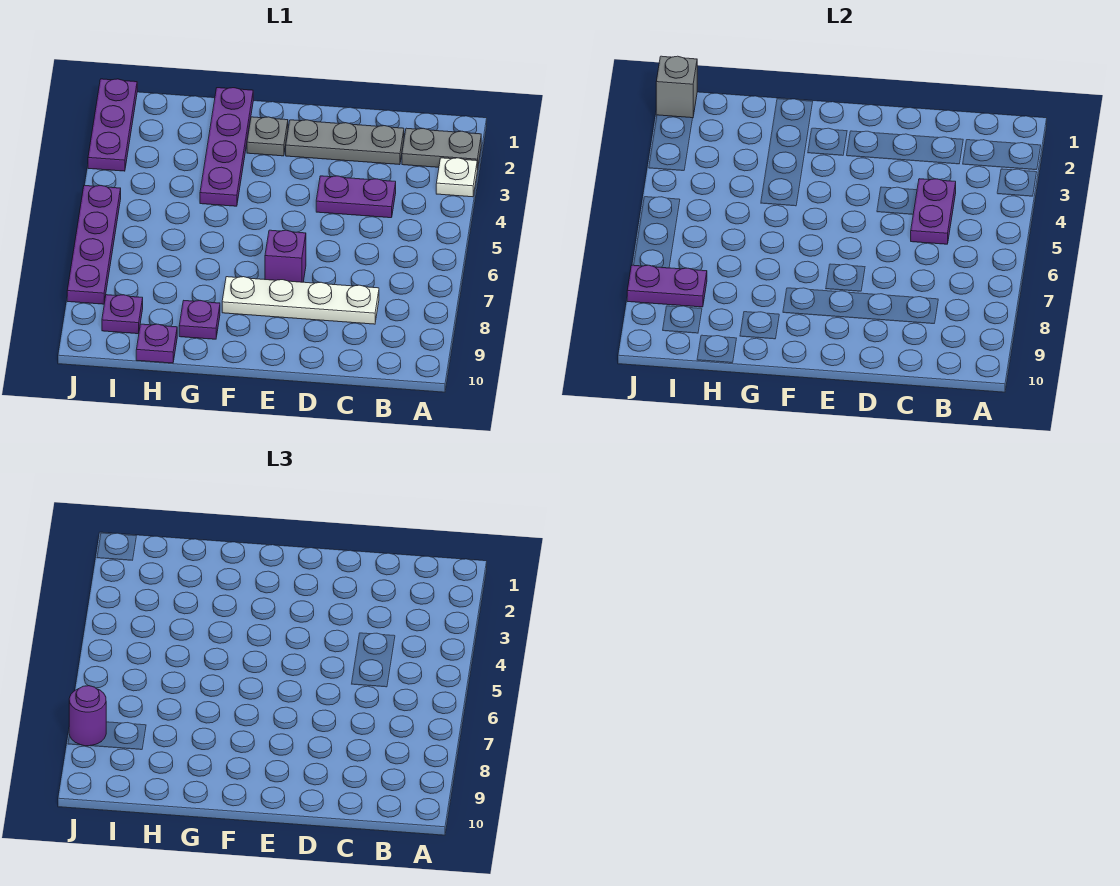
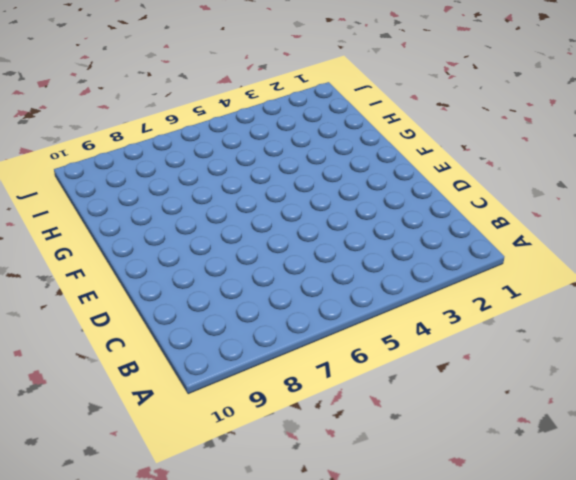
none -> grey plate A2:B2 level 1
none -> white plate A3 level 1
none -> grey plate C2:E2 level 1

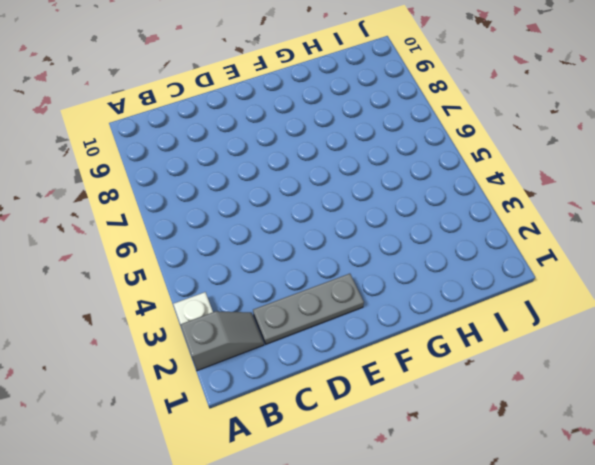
grey slope A2:B2 level 1 top A -> grey plate A2:B2 level 1
none -> purple plate C4:D4 level 1
none -> white plate C8:F8 level 1
none -> purple brick E7 level 1

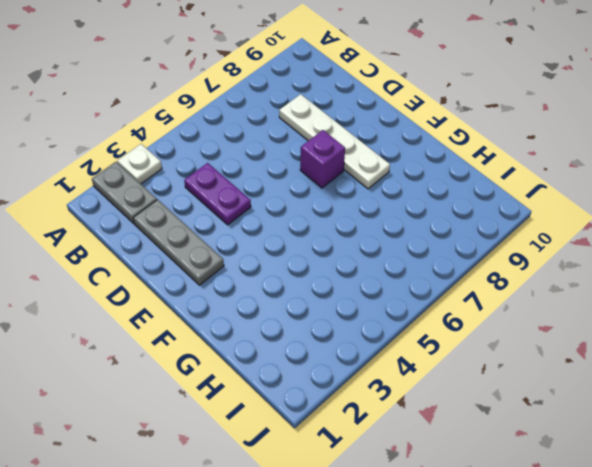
none -> grey plate F2 level 1
none -> purple plate G1:G4 level 1
none -> purple plate G9 level 1

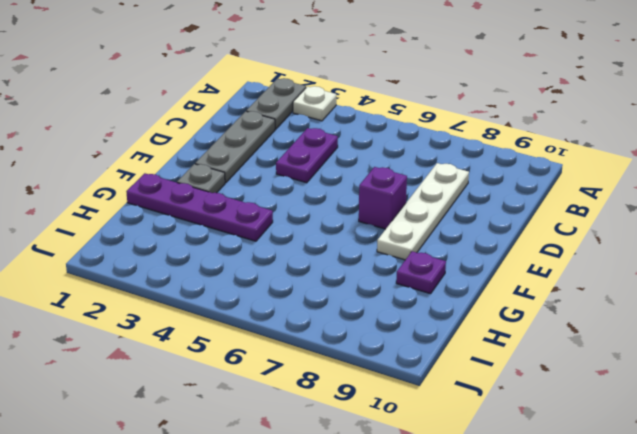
none -> purple plate H10 level 1
none -> purple plate I9 level 1
none -> purple plate J1:J3 level 1

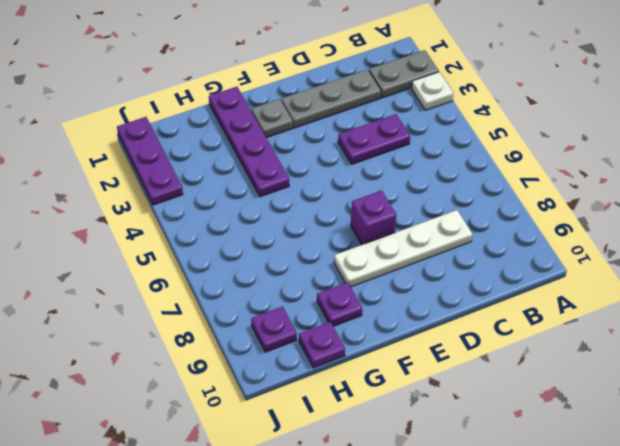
none -> purple plate J5:J8 level 1
none -> purple plate C4:C5 level 2
none -> purple plate I8:J8 level 2

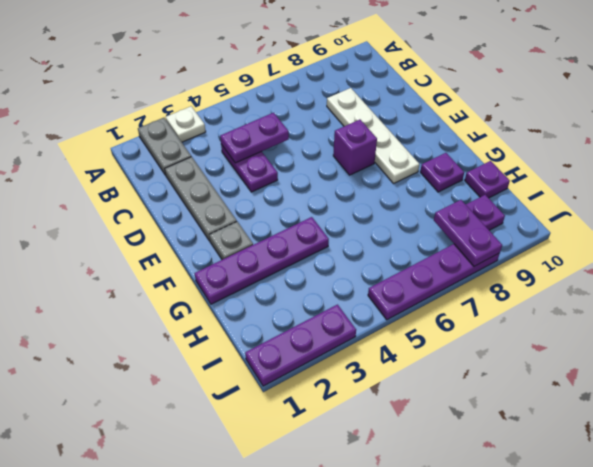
none -> grey brick J1 level 2
none -> purple round brick J8 level 3

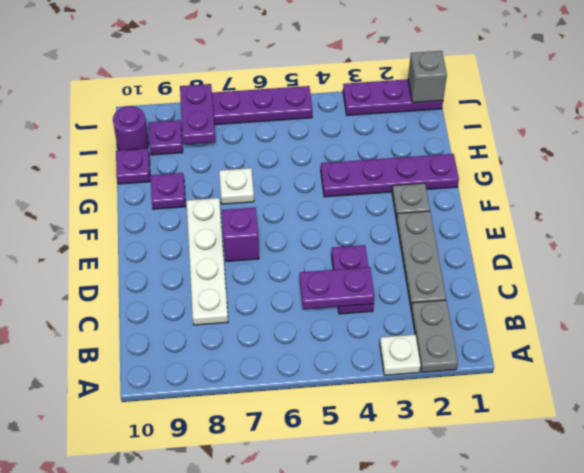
white plate G7 level 1 -> none
purple round brick I10 level 1 -> purple round brick J8 level 3

